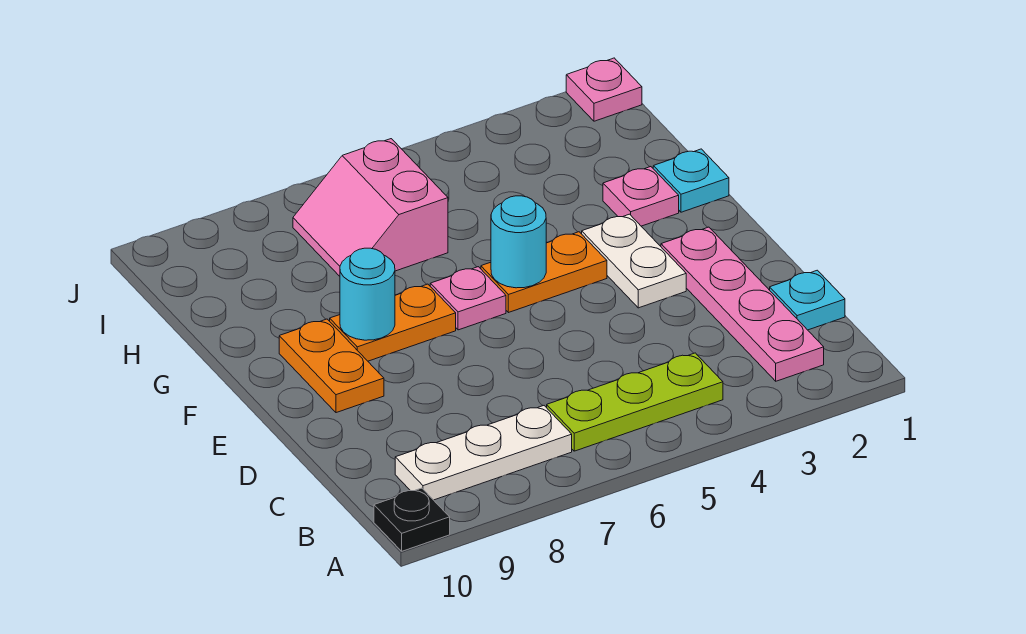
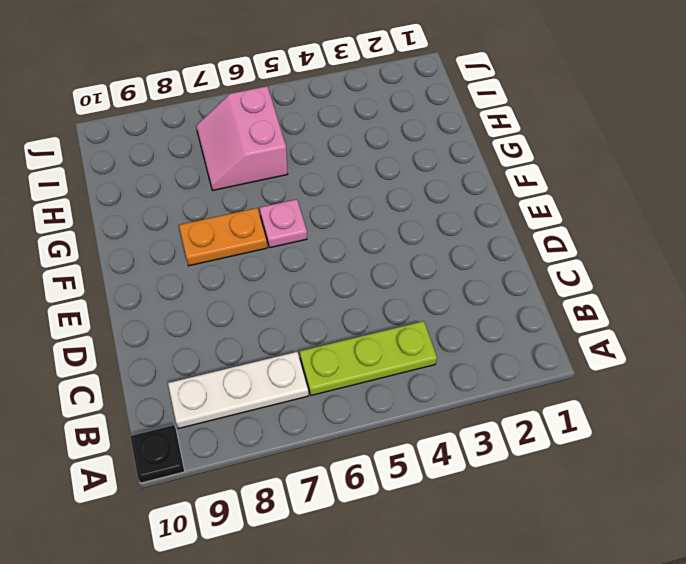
none -> pink plate B2:E2 level 1
none -> cyan plate C1 level 1
none -> white plate E3:F3 level 1

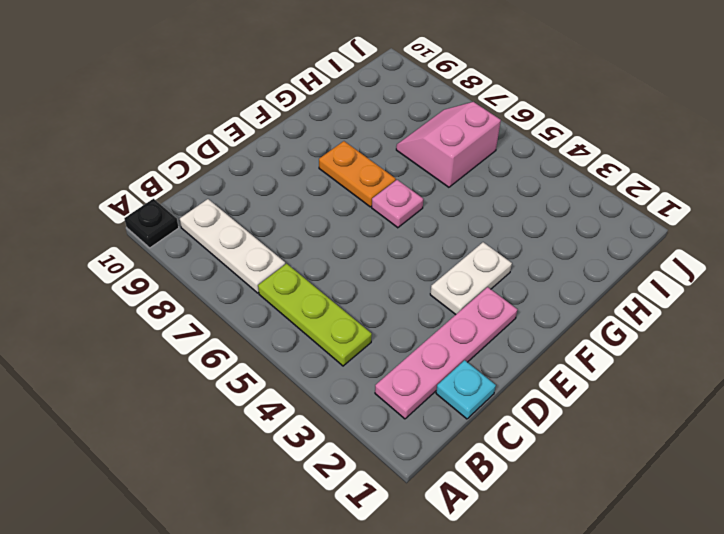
none -> orange plate E9:F9 level 1
none -> orange plate F4:F5 level 1
none -> cyan plate G1 level 1

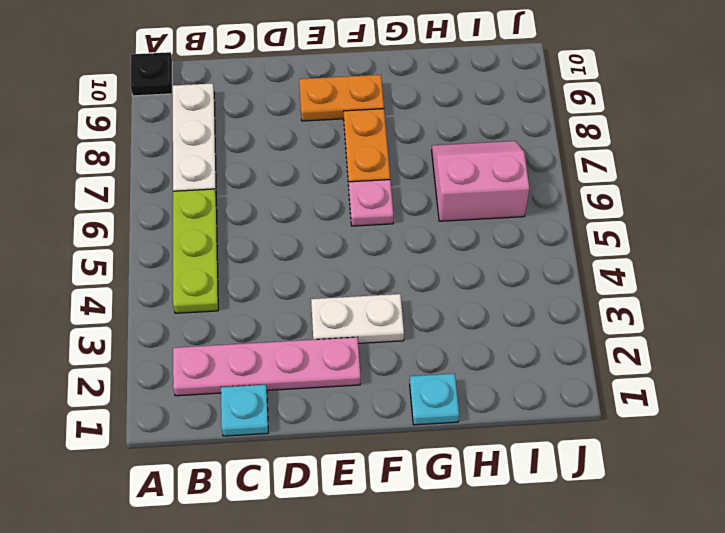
none -> orange plate F4:F5 level 1
none -> pink plate G2 level 1
none -> pink plate J1 level 1

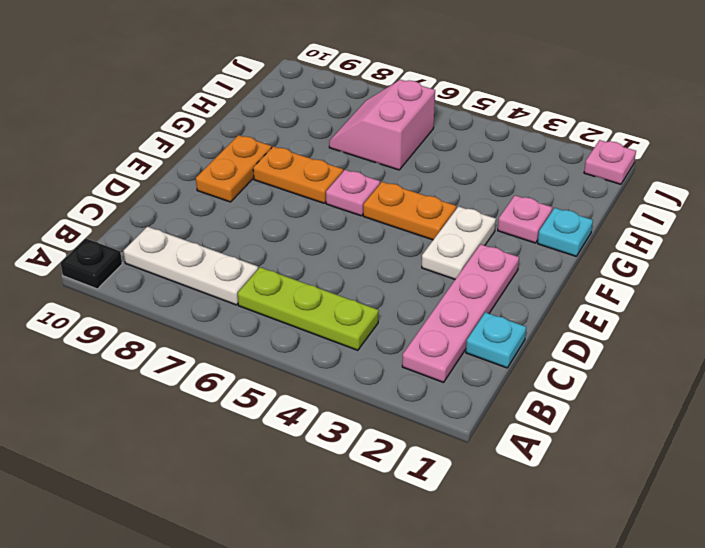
none -> cyan round brick F5 level 2
none -> cyan round brick F8 level 2

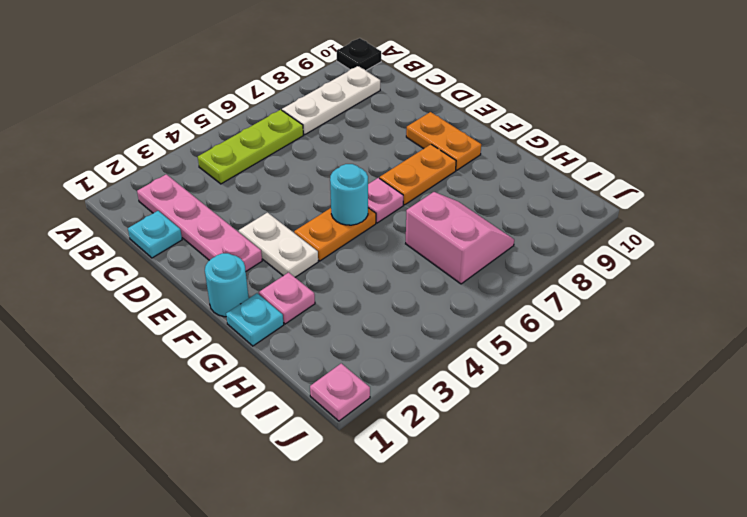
cyan round brick F1 level 1 -> cyan round brick F8 level 2

